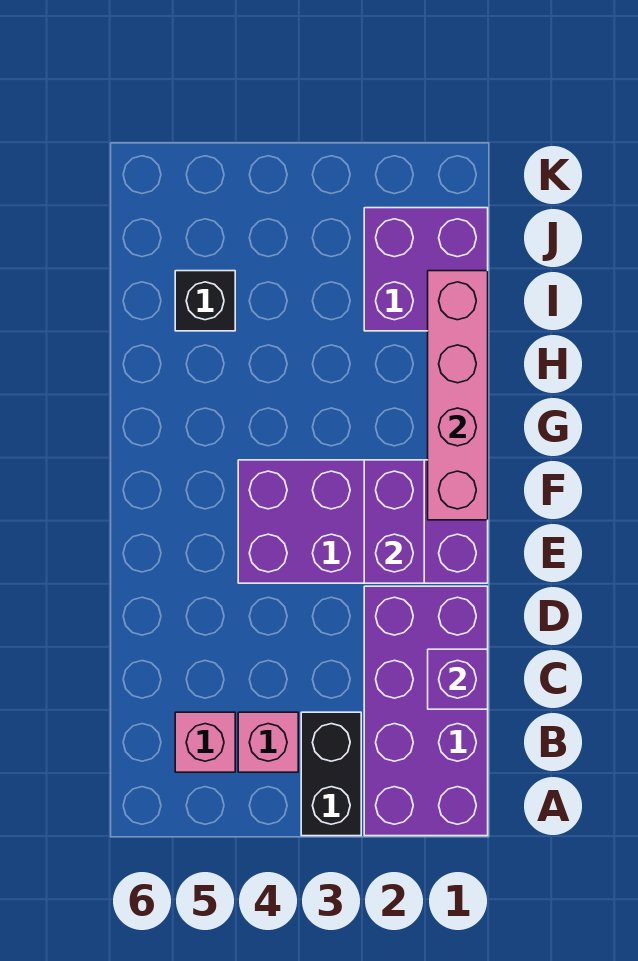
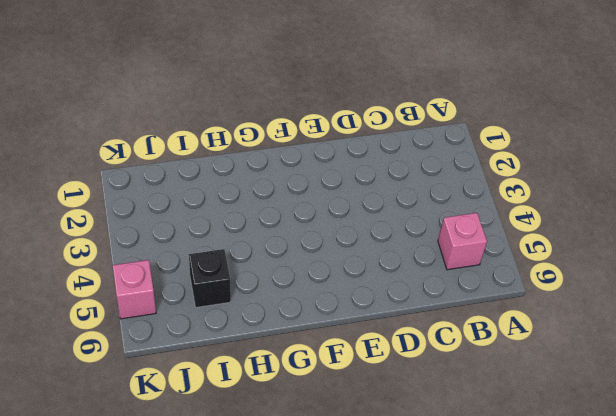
pink brick K5 level 1 -> pink brick B4 level 1
none -> purple brick A1:D2 level 1
none -> black brick A3:B3 level 1

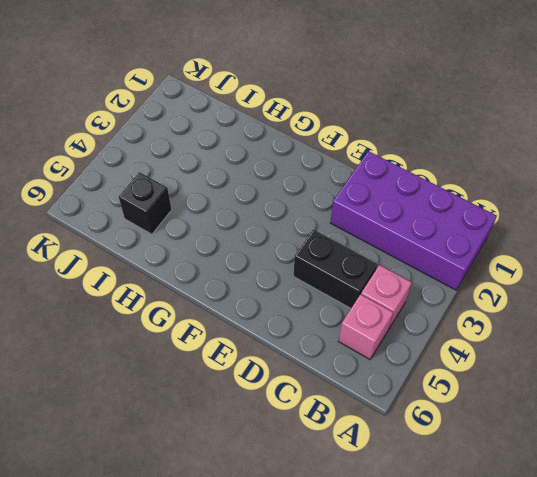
black brick C4:D4 level 1 -> black brick A3:B3 level 1
none -> purple brick E1:F4 level 1
none -> purple brick I1:J2 level 1

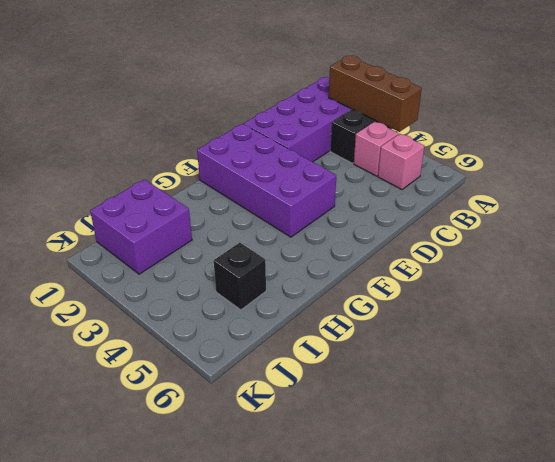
brown brick A2:A4 level 2 -> none
none -> purple brick C1 level 2
none -> purple brick E2:F2 level 2

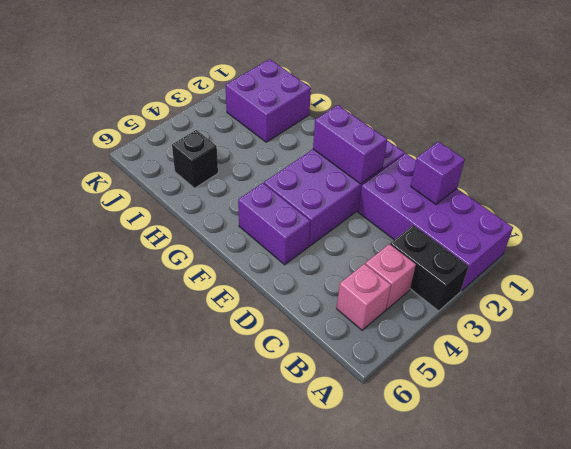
purple brick E5:F5 level 1 -> none
none -> pink brick F1:I1 level 2

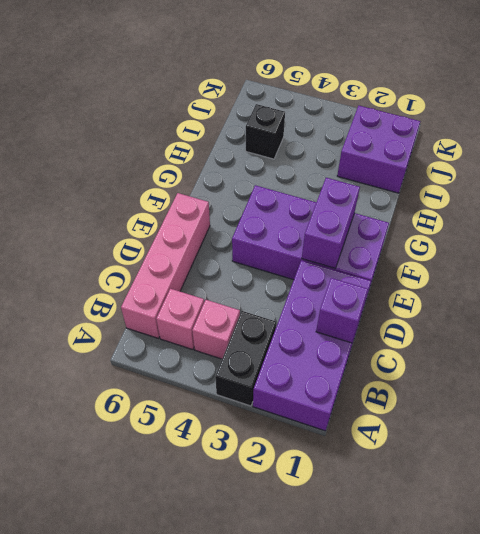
pink brick B6:E6 level 1 -> pink brick F1:I1 level 2

